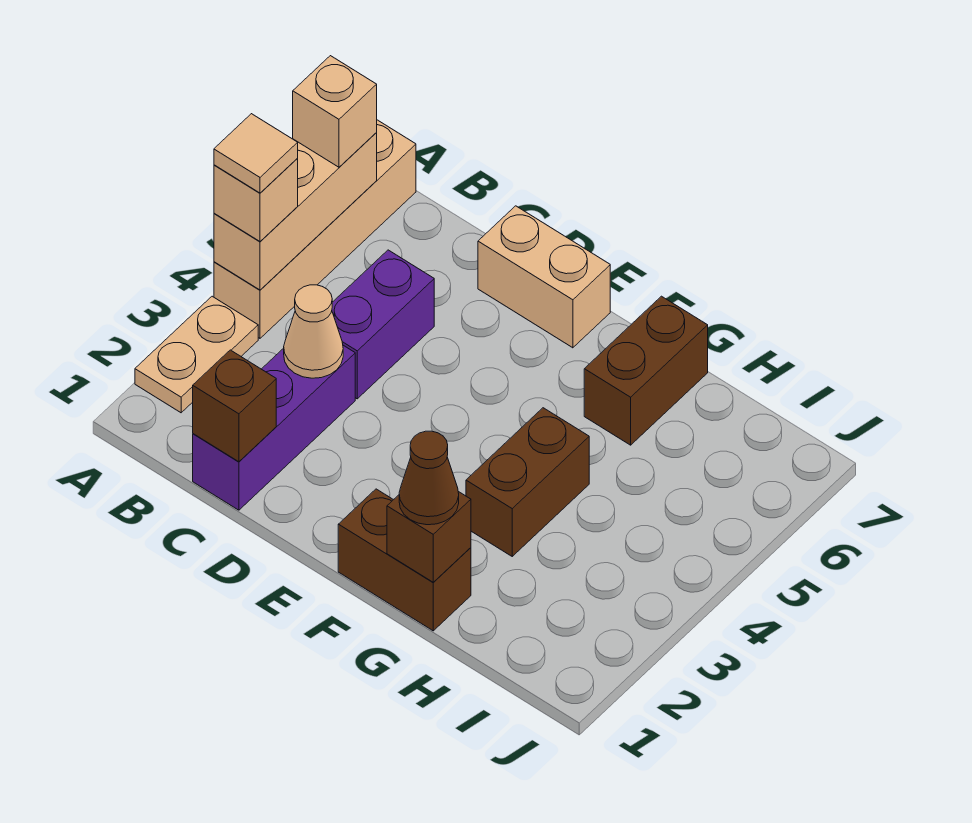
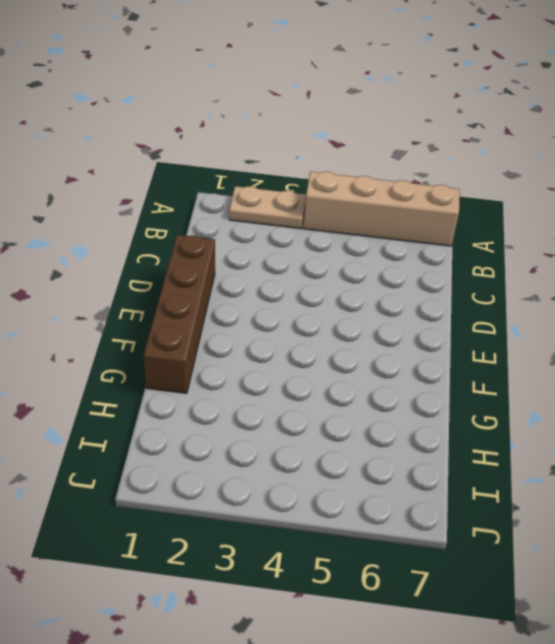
brown brick D1:G1 level 1 -> brown brick F1:G1 level 1
none -> purple brick C1:C3 level 1
none -> purple brick C4:C5 level 1
none -> tan brick D7:E7 level 1

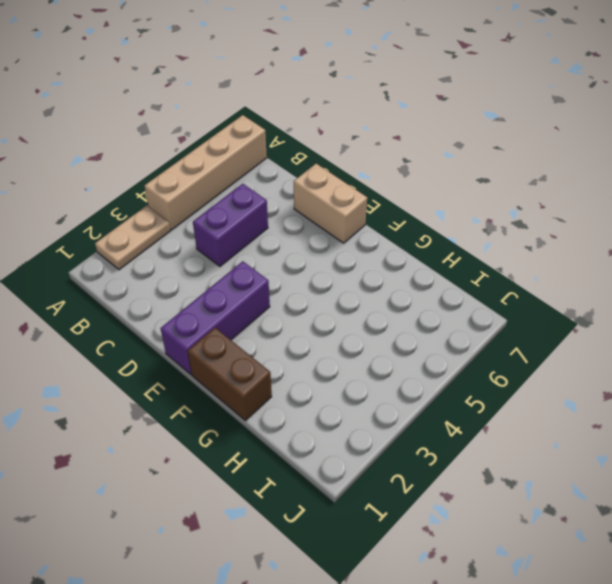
purple brick E1:E3 level 1 -> purple brick C1:C3 level 1
none -> brown brick G3:G4 level 1
none -> brown brick G6:G7 level 1
none -> tan brick A4:A6 level 2

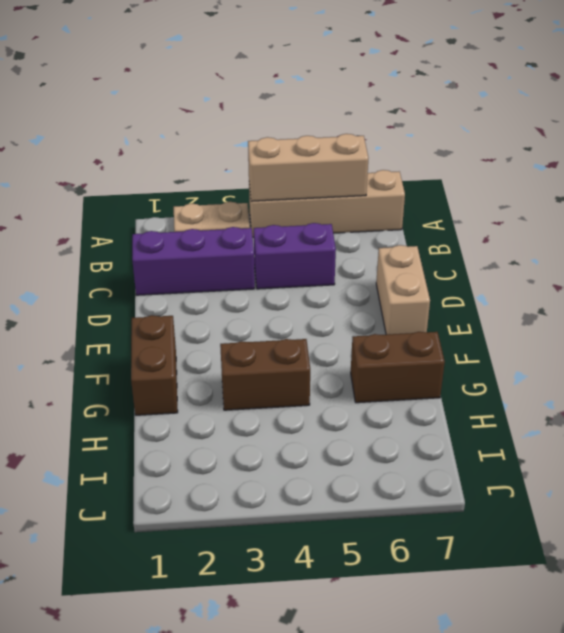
none -> brown brick C1 level 2
none -> tan cone C3 level 2
none -> brown brick G1 level 2

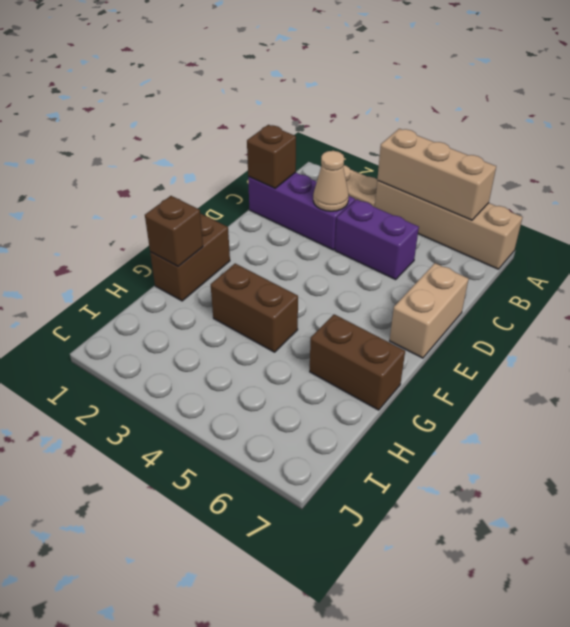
none -> tan brick A4 level 3
none -> tan brick A6 level 3
none -> brown cone G1 level 3

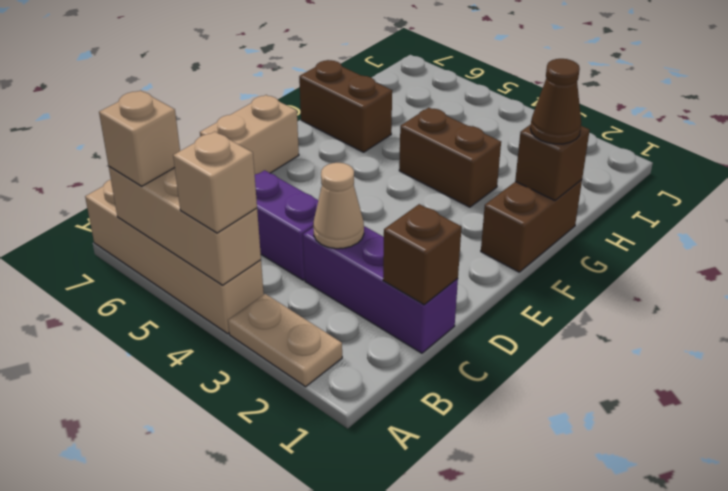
none -> tan tile A4 level 4

